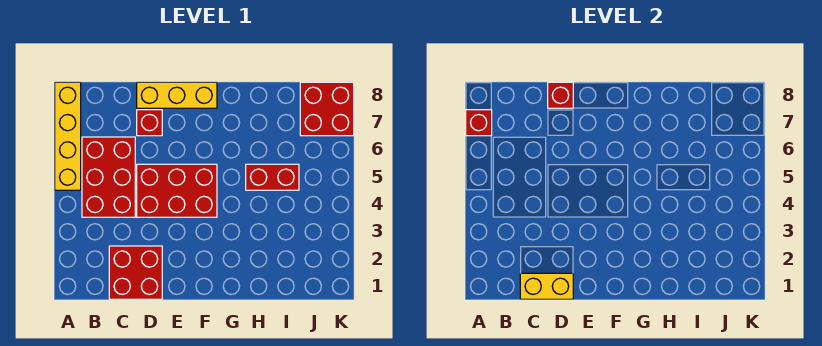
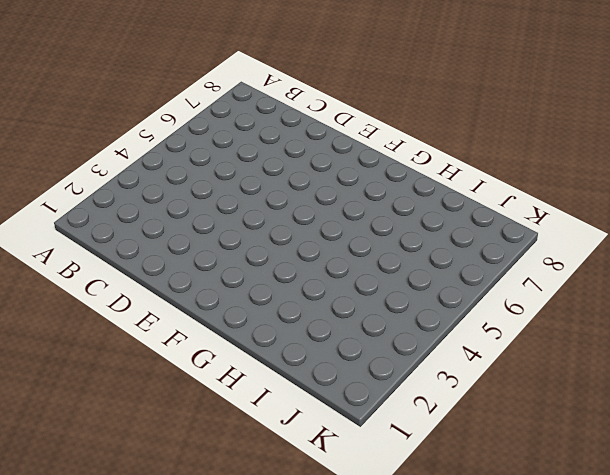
none -> yellow brick A5:A8 level 1
none -> red brick B4:C6 level 1

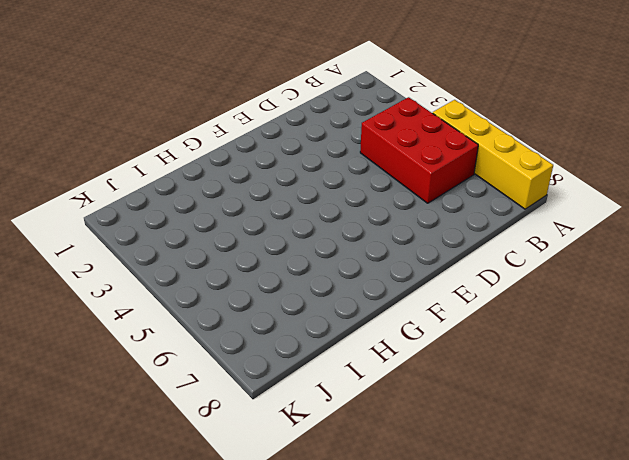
none -> red brick C1:D2 level 1
none -> red brick D4:F5 level 1

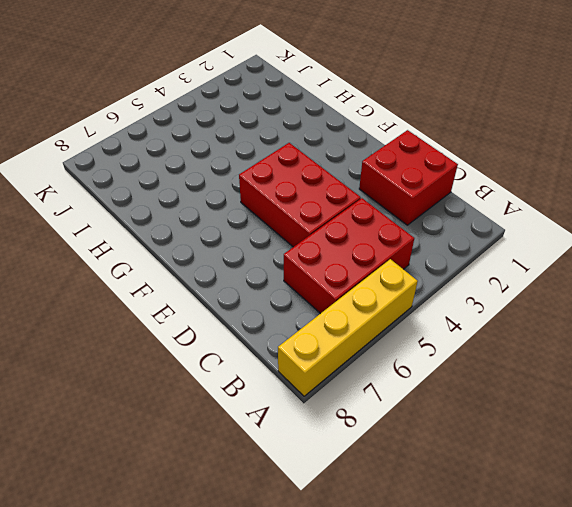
none -> red brick D7 level 1
none -> yellow brick D8:F8 level 1

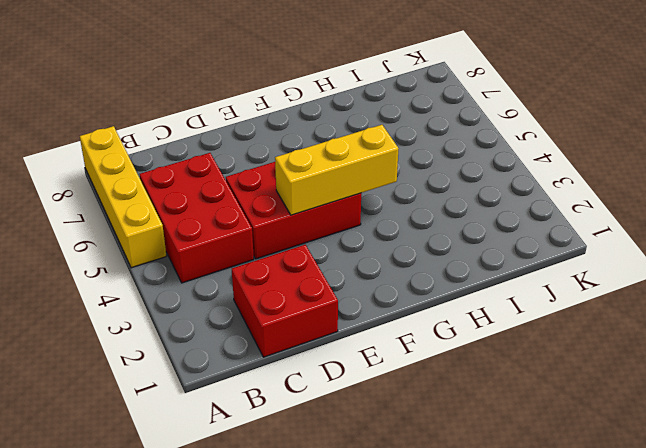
yellow brick E4:G4 level 2 -> yellow brick D8:F8 level 1
none -> red brick D7 level 1
none -> red brick H5:I5 level 1

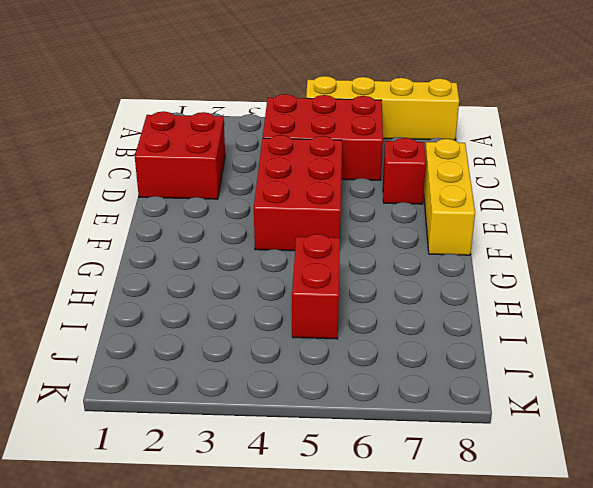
none -> red brick J7:K8 level 1
none -> red brick A7 level 2

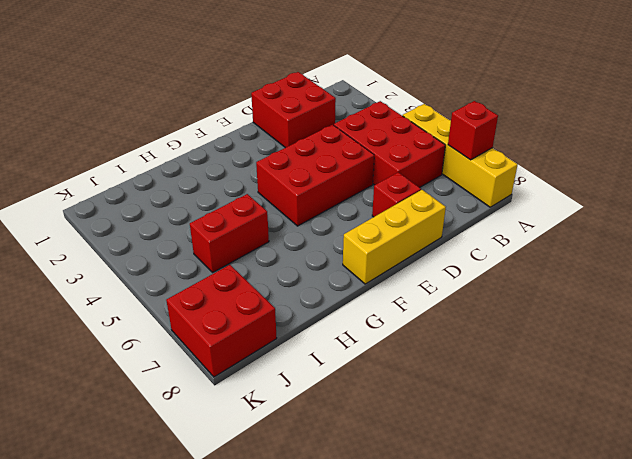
none -> yellow brick C1:D1 level 2
none -> red brick D8 level 2

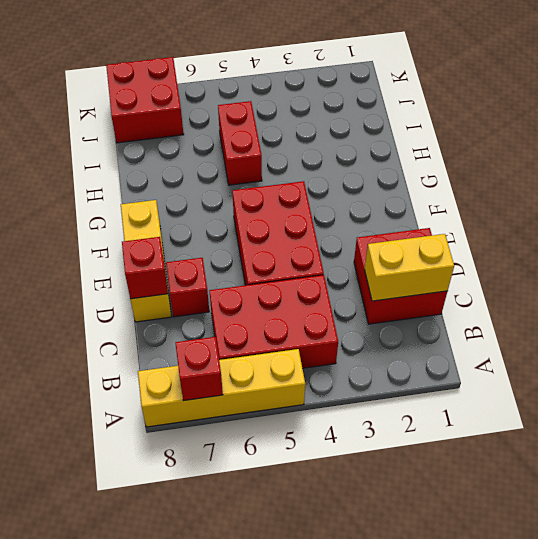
yellow brick C1:C2 level 2 -> yellow brick C1:D1 level 2

